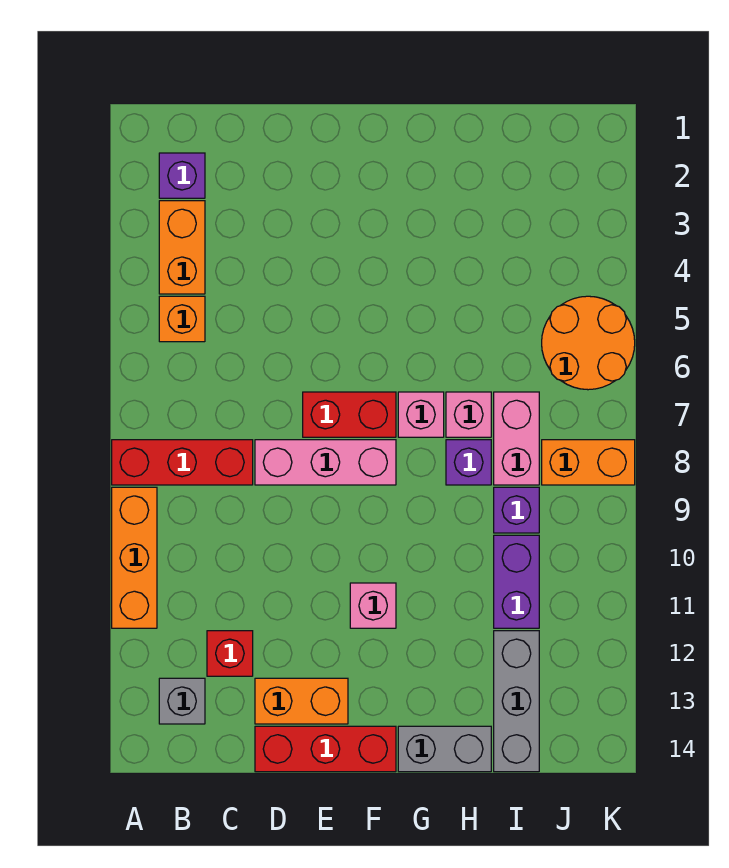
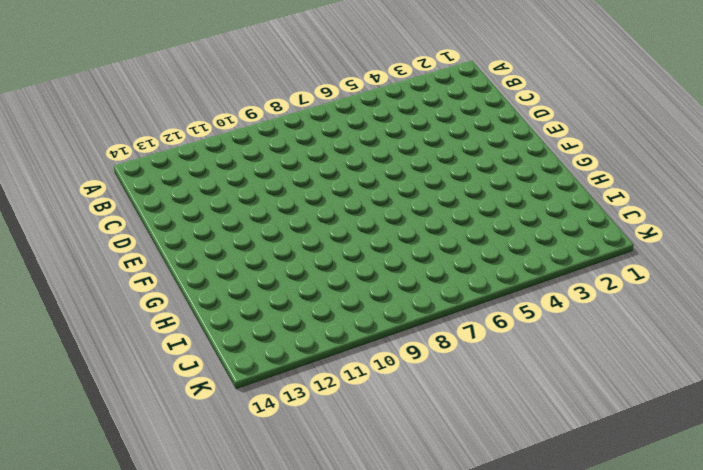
none -> red brick A8:C8 level 1
none -> orange brick A9:A11 level 1
none -> purple brick B2 level 1

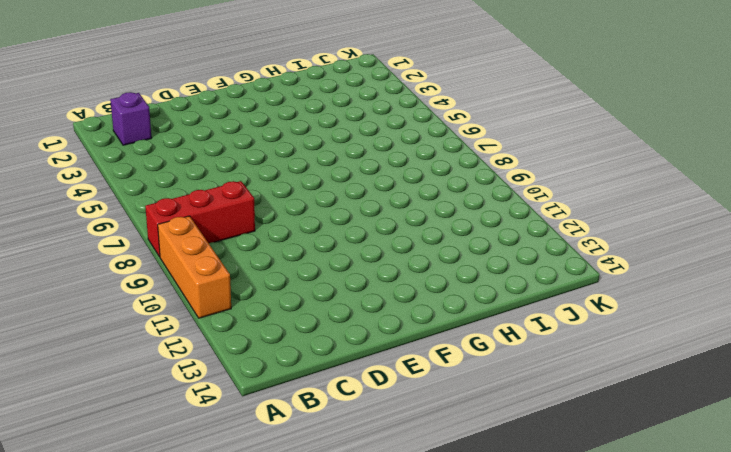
none -> orange brick B3:B4 level 1
none -> orange brick B5 level 1
none -> grey brick B13 level 1

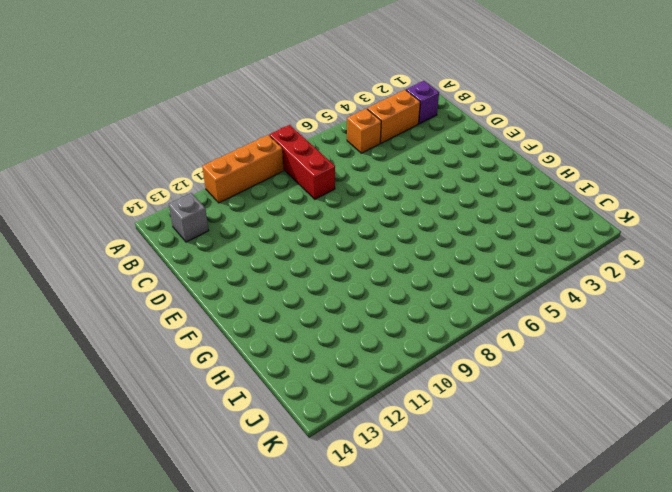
none -> red brick C12 level 1
none -> pink brick D8:F8 level 1
none -> orange brick D13:E13 level 1

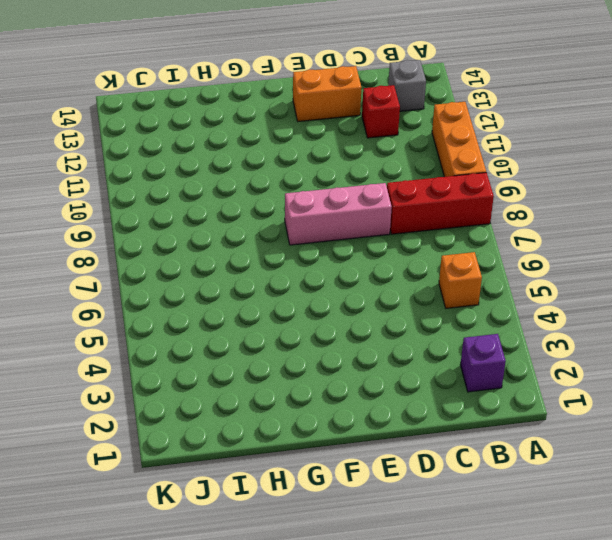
none -> orange brick B3:B4 level 1
none -> red brick D14:F14 level 1
none -> red brick E7:F7 level 1

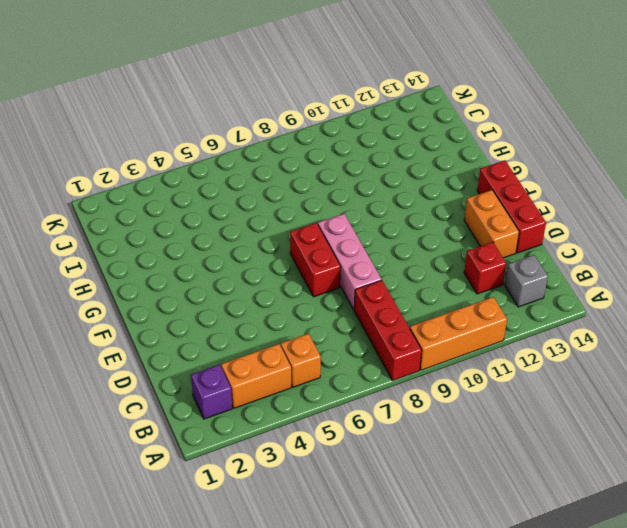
none -> pink brick F11 level 1
none -> pink brick G7 level 1
none -> grey brick G14:H14 level 1

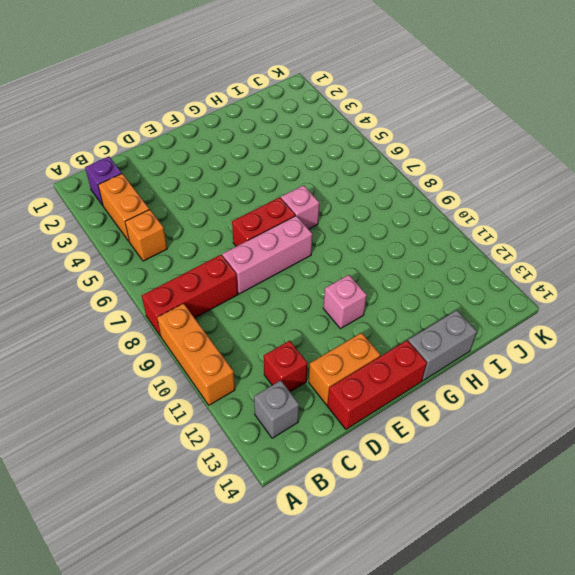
none -> pink brick H7 level 1
none -> purple brick H8 level 1
none -> pink brick I7:I8 level 1

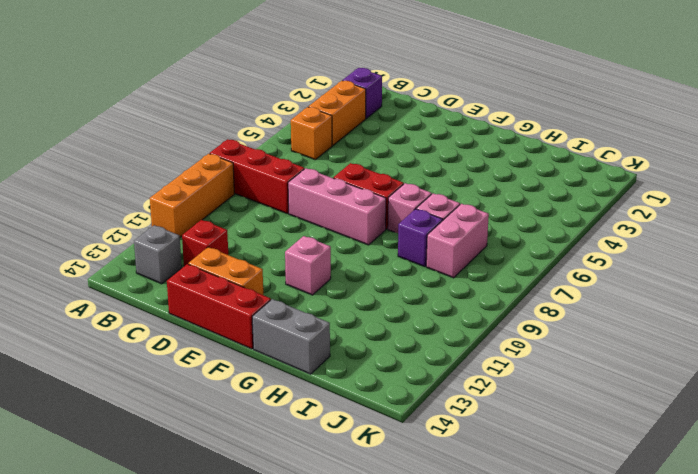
none -> purple brick I9 level 1
none -> purple brick I10:I11 level 1
none -> grey brick I12:I14 level 1

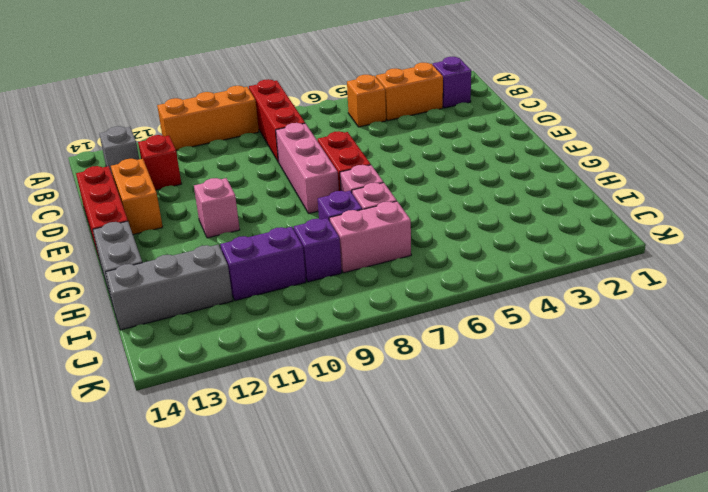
none -> orange round brick J5:K6 level 1
none -> orange brick J8:K8 level 1

